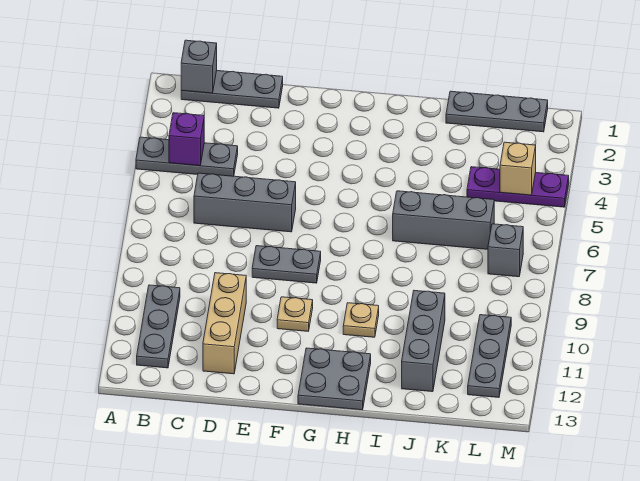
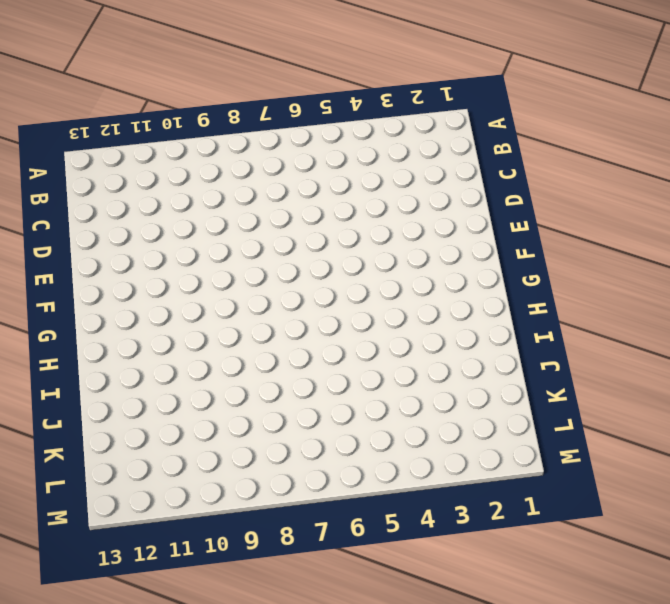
none -> grey plate A4:C4 level 1
none -> grey plate B1:D1 level 1
none -> grey plate B10:B12 level 1

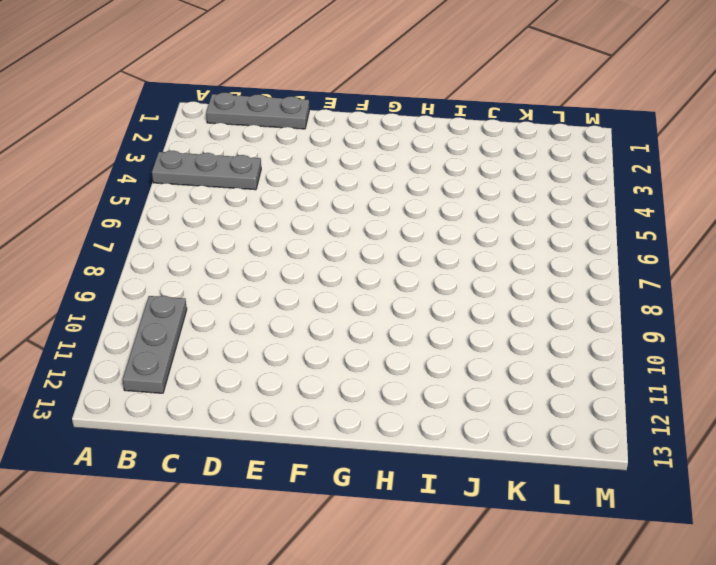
none -> grey brick C6:E6 level 1
none -> tan brick D10:D12 level 1
none -> grey plate E8:F8 level 1

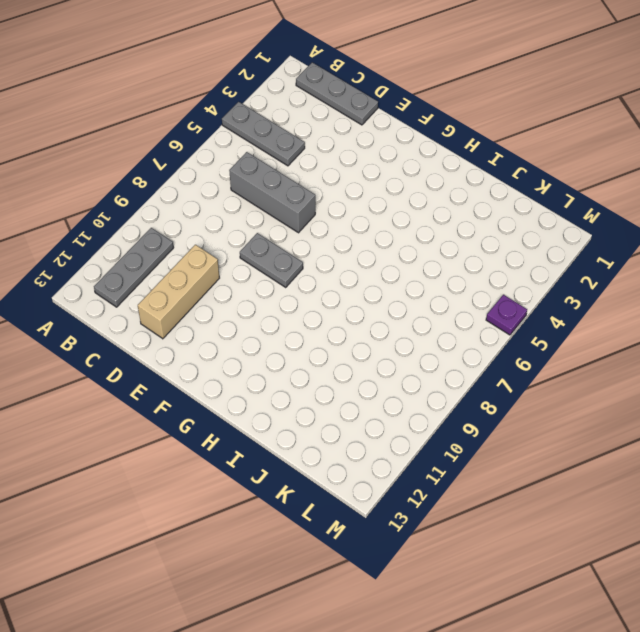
purple plate M5 level 1 -> none
none -> tan plate F10 level 1
none -> grey plate G12:H13 level 1
none -> tan plate H10 level 1

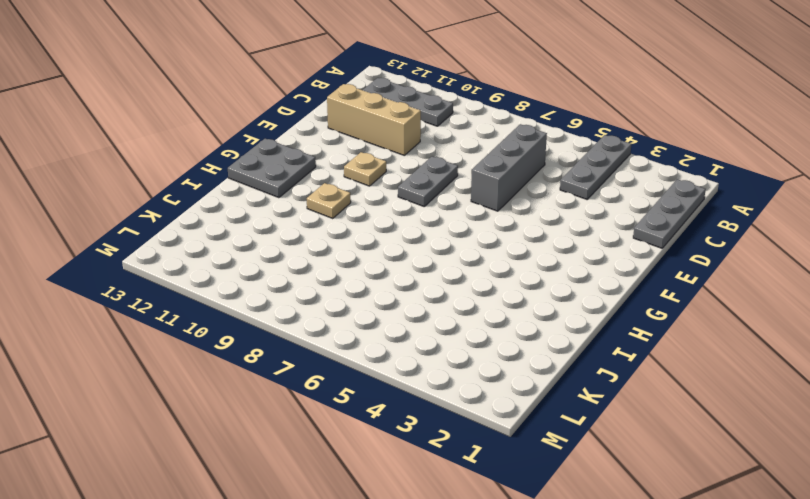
none -> grey brick I6:K6 level 1
none -> grey plate J1:L1 level 1
none -> grey brick J10:J12 level 1

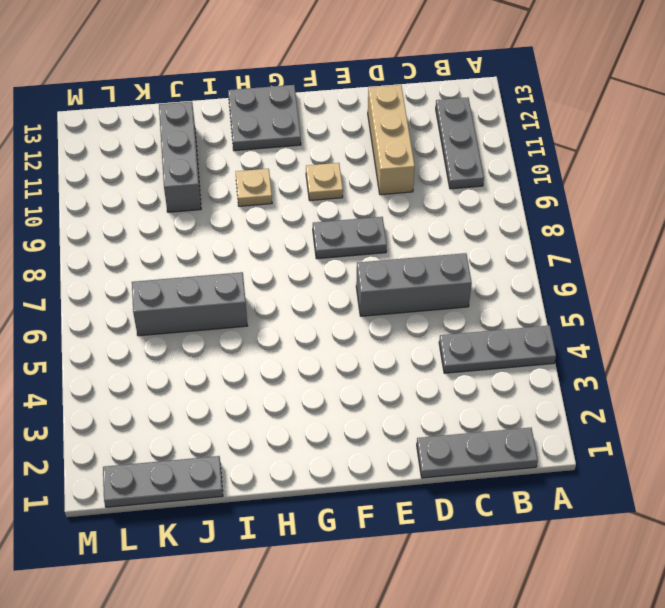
none -> purple plate K4:M4 level 1
none -> grey brick L7 level 1
none -> grey plate L10:L12 level 1

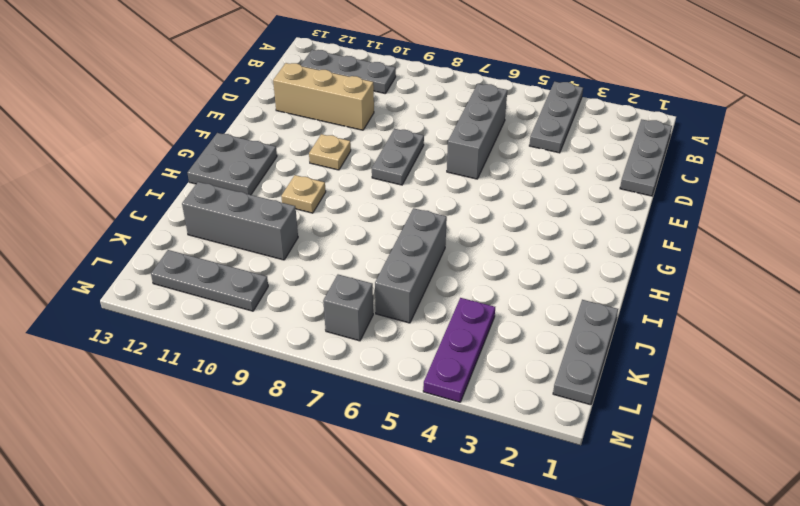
none -> grey brick B1 level 2
none -> purple brick B4 level 2
none -> tan brick L4 level 2

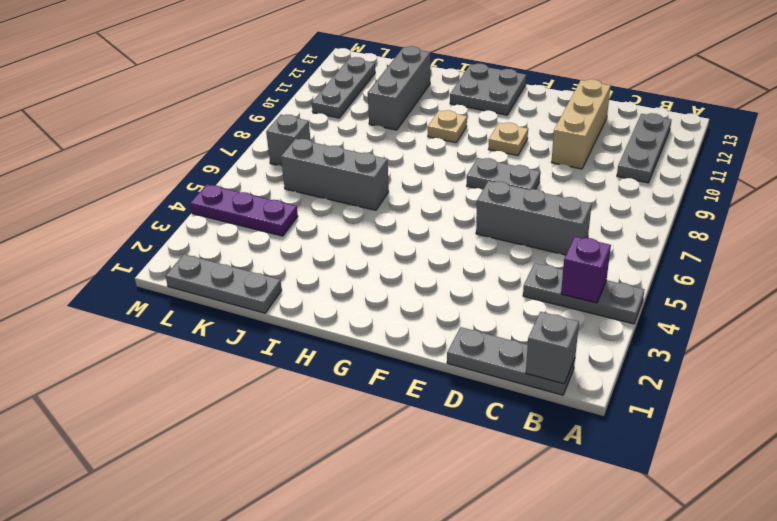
none -> tan brick L4 level 2

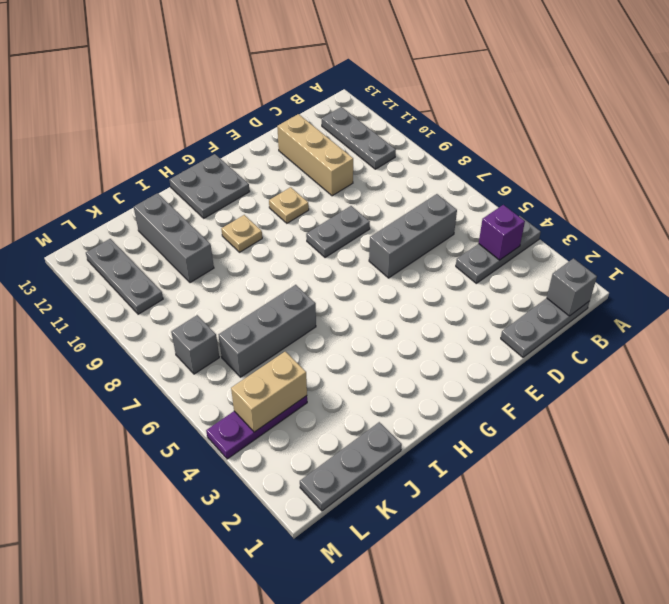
tan brick K4:L4 level 2 -> tan brick L4 level 2

